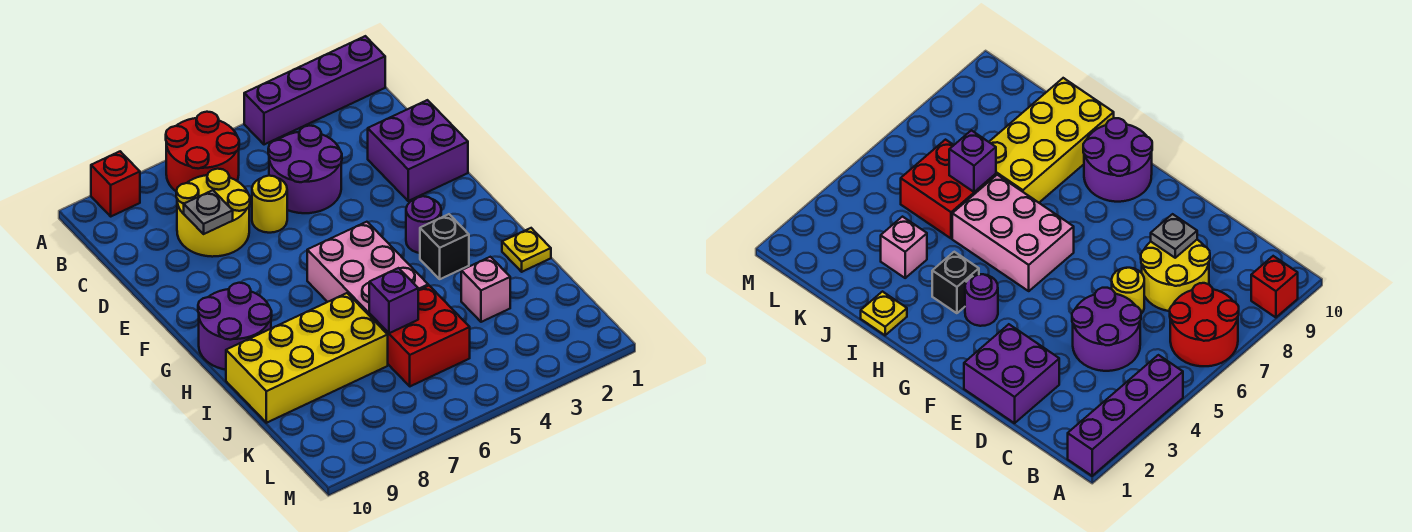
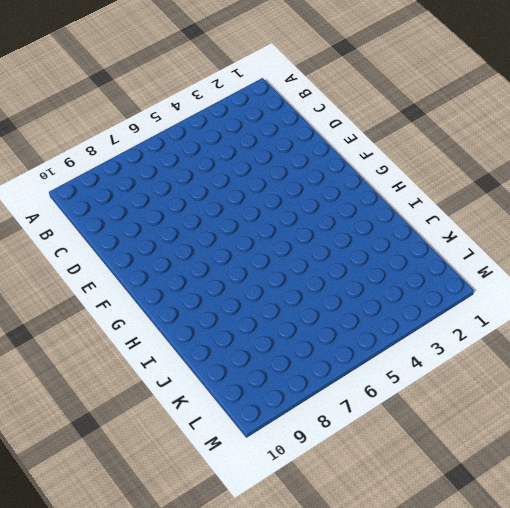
none -> purple brick A1:A4 level 1
none -> red round brick A6:B7 level 1
none -> red brick A9 level 1

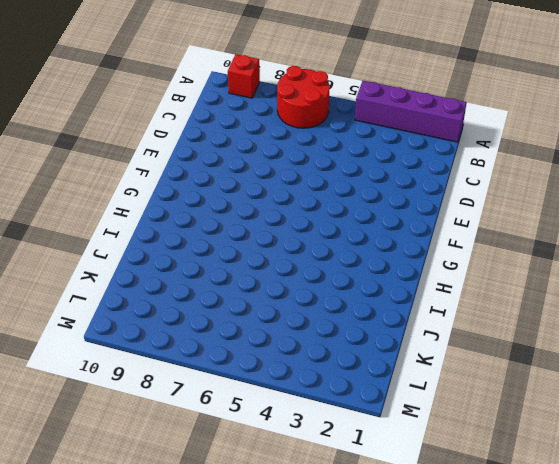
none -> purple round brick C4:D5 level 1
none -> yellow round brick C7:D8 level 1
none -> purple brick D1:E2 level 1

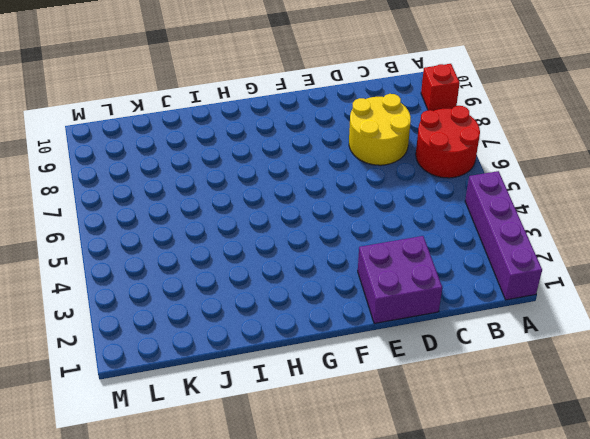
none -> purple round brick C4:D5 level 1
none -> yellow round brick D6 level 1
none -> purple round brick G3 level 1

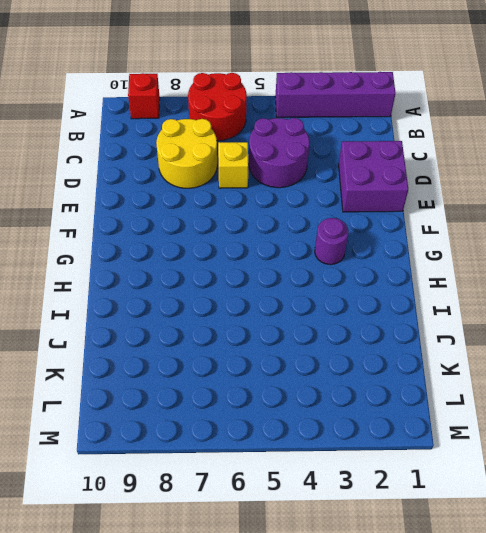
yellow brick D6 level 1 -> yellow round brick D6 level 1
none -> pink brick G5:I6 level 1
none -> purple round brick G9:H10 level 1
none -> black brick H3 level 1

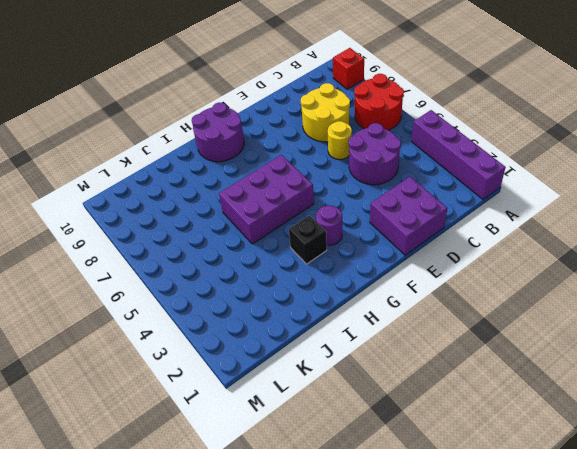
purple brick G5:I6 level 1 -> pink brick G5:I6 level 1
none -> yellow plate I1 level 1
none -> yellow brick I7:J10 level 1
none -> pink brick J3 level 1

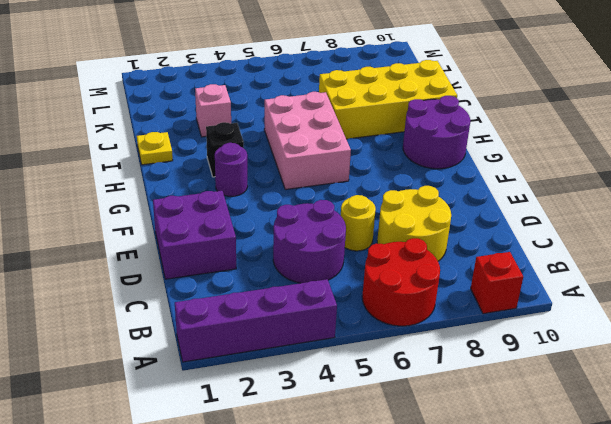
none -> red brick J5:K6 level 1
none -> grey plate D8 level 2
none -> purple brick J6 level 2

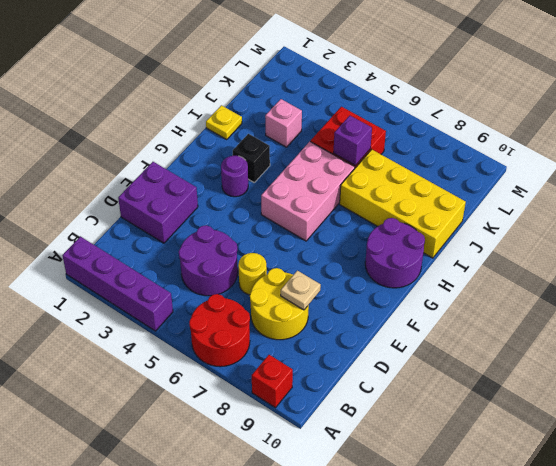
tan plate D8 level 2 -> grey plate D8 level 2

